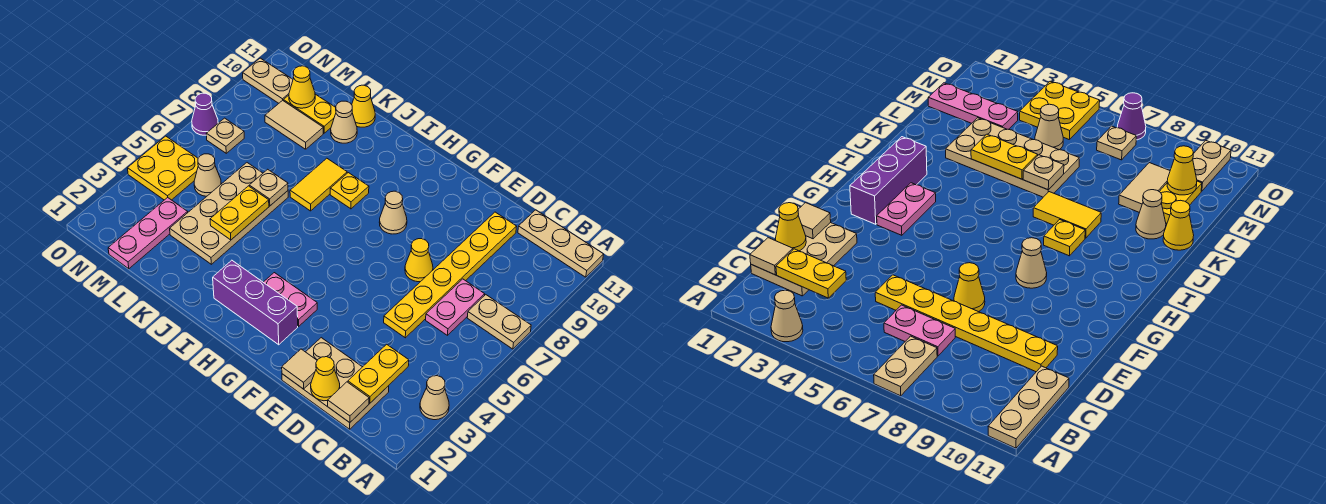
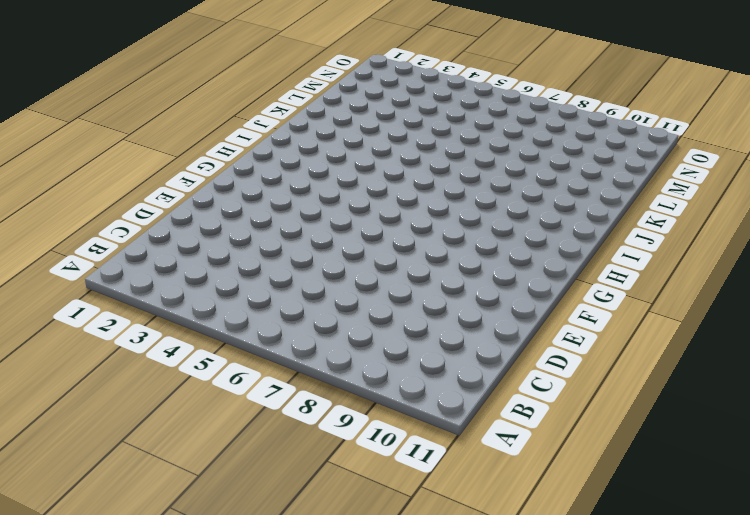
none -> tan cone A3 level 1
none -> tan plate A7:B7 level 1
none -> tan plate A11:C11 level 1
none -> tan plate C1:E2 level 1

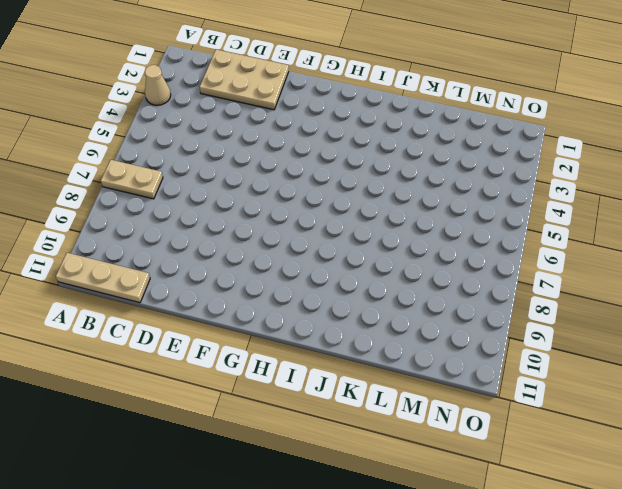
none -> pink plate C6:C7 level 1
none -> yellow plate D5:D10 level 1
none -> yellow cone E7 level 1
none -> purple brick G2:I2 level 1

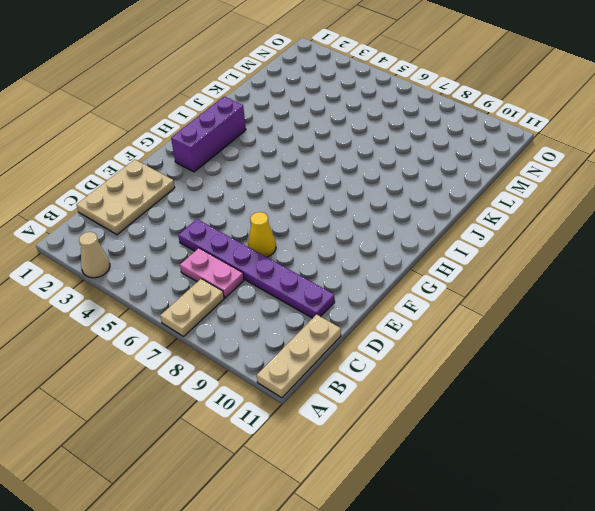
purple plate D5:D10 level 1 -> yellow plate D5:D10 level 1
none -> pink plate G3:H3 level 1
none -> tan cone G8 level 1
none -> yellow plate I8 level 1
none -> yellow tile J7:J8 level 1

